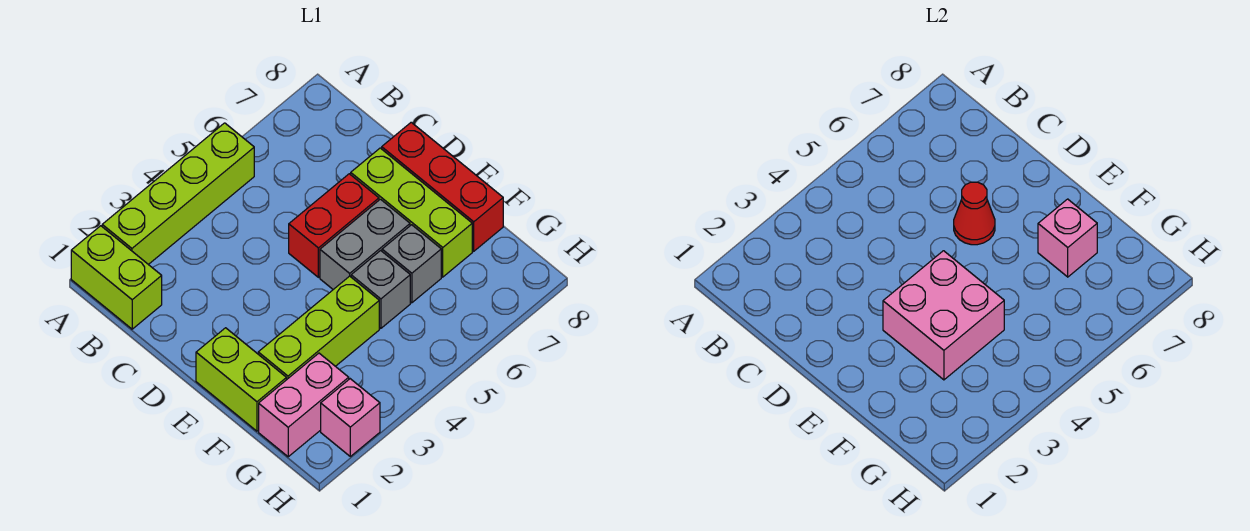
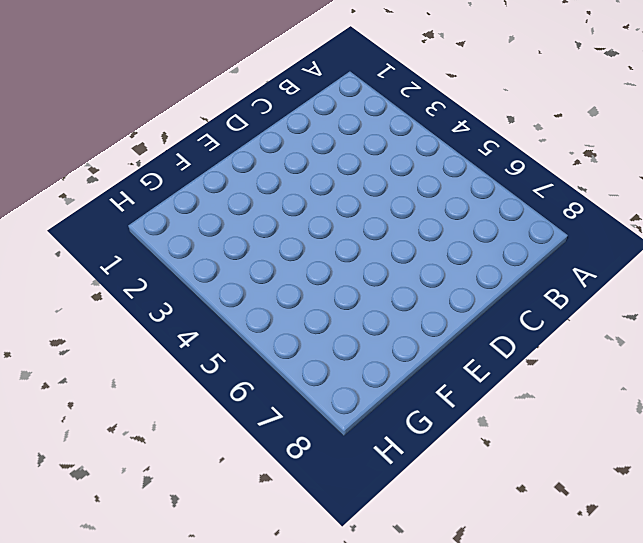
none -> lime brick A1:B1 level 1
none -> lime brick A2:A5 level 1
none -> red brick D5:D6 level 1

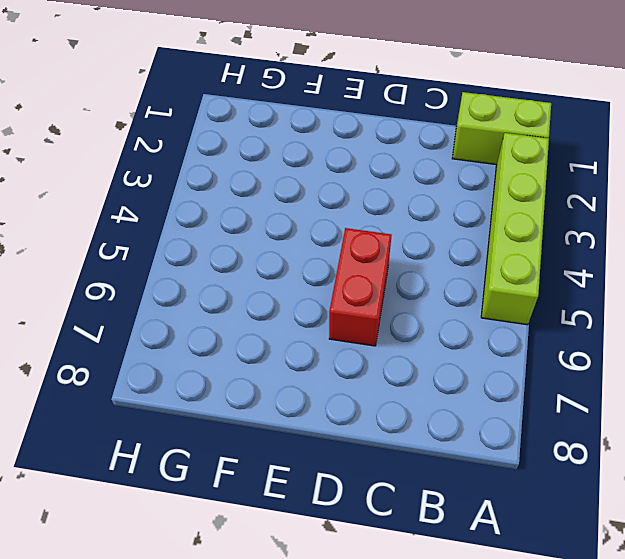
none -> lime brick D7:F7 level 1
none -> red brick D8:F8 level 1
none -> lime brick E1:F1 level 1

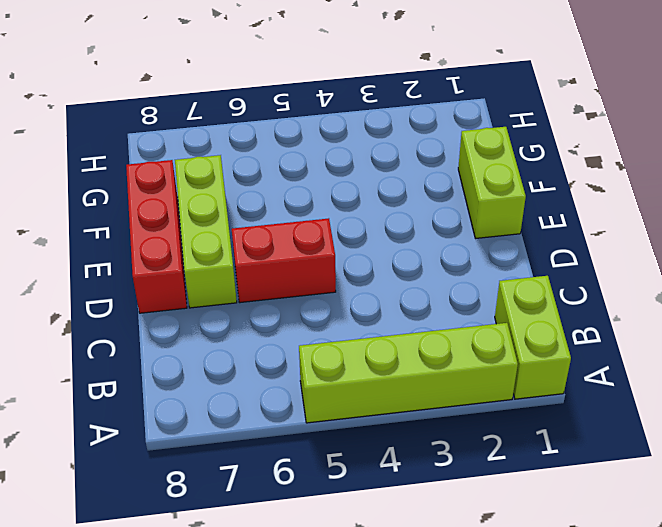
none -> grey brick E5:E6 level 1
none -> lime brick F2:F4 level 1
none -> grey brick F5 level 1

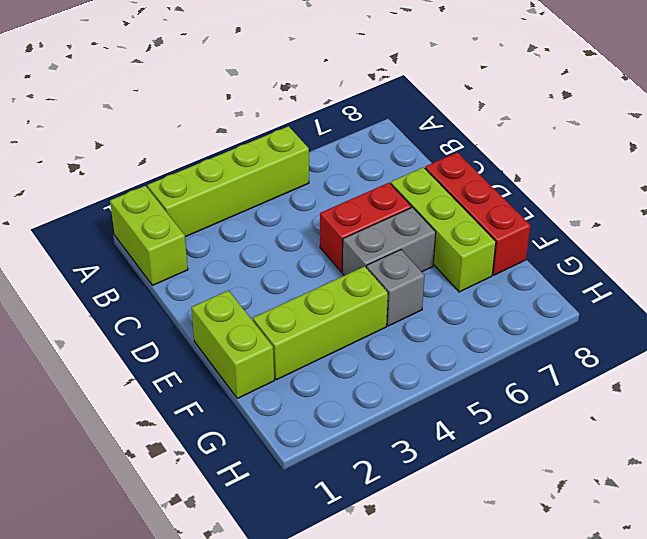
none -> grey brick F6 level 1
none -> pink brick G1:G2 level 1
none -> pink brick H2 level 1

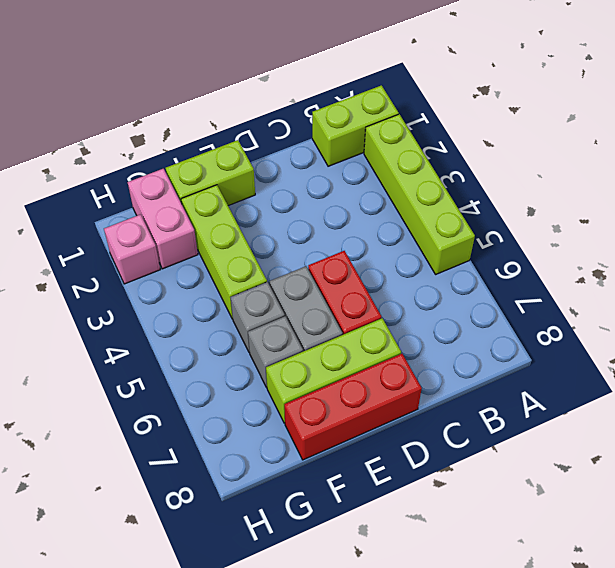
none -> red cone D6 level 2
none -> pink brick E3:F4 level 2
none -> pink brick F7 level 2

